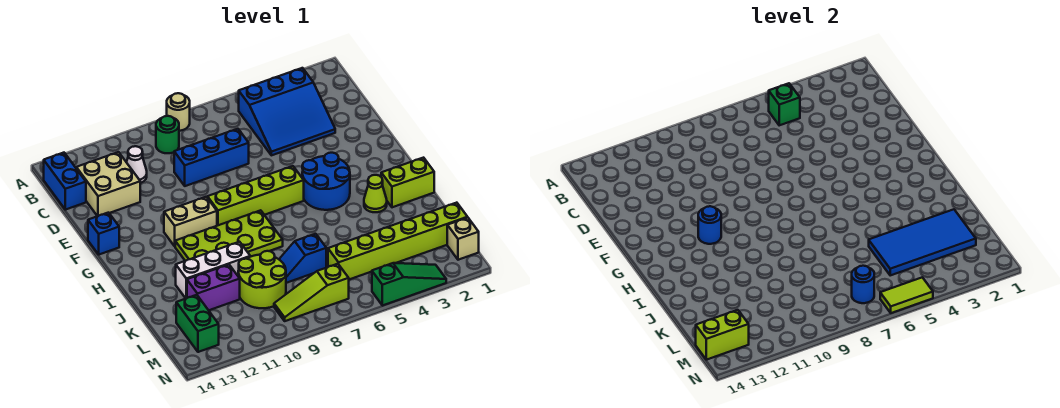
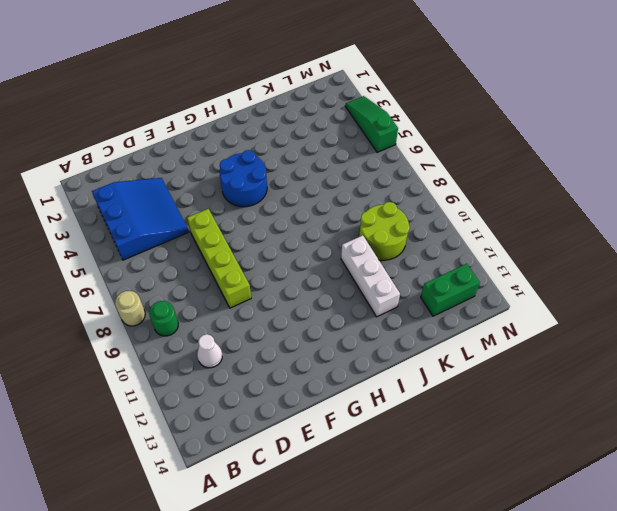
lime brick E6:E9 level 1 -> lime brick G6:G9 level 1
none -> blue brick B14:C14 level 1
none -> tan brick C12:D13 level 1
none -> blue brick D7:D9 level 1

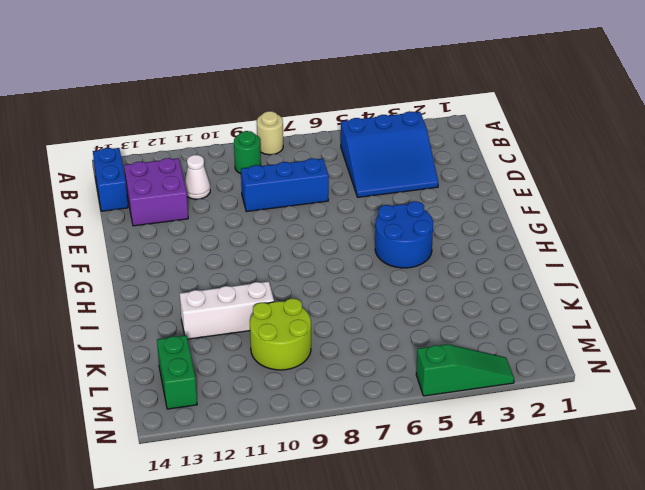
purple brick C12:D13 level 1 -> tan brick C12:D13 level 1
none -> blue brick F14 level 1
none -> lime brick G6:G9 level 1
none -> tan brick G10:G11 level 1

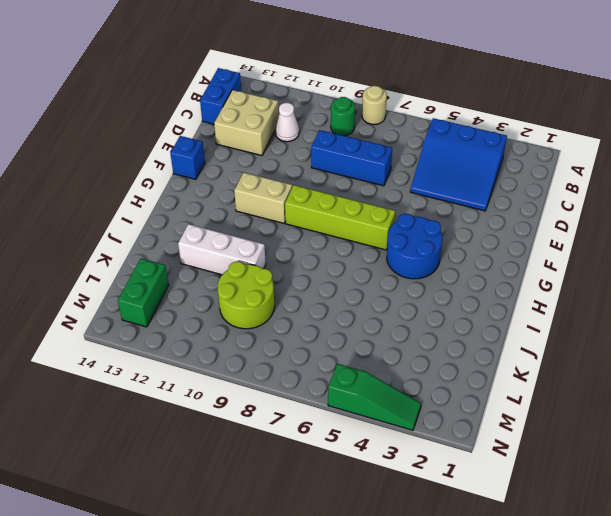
none -> lime plate H8:I11 level 1
none -> lime brick I1:I2 level 1
none -> lime cone I3 level 1

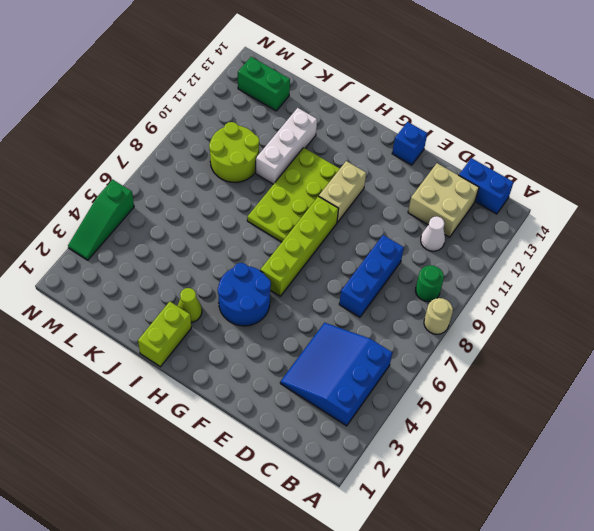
none -> blue slope K7:K8 level 1 top 7
none -> purple brick K11:K12 level 1
none -> lime brick L1:L6 level 1

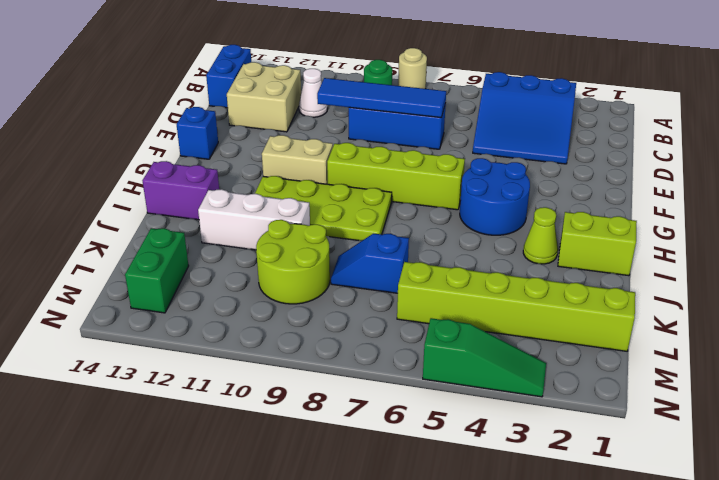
blue tile D7:D10 level 2 -> none
purple brick I13:I14 level 1 -> purple brick K11:K12 level 1
none -> tan brick M1 level 1
none -> lime slope M7:M9 level 1 top 7
none -> green brick B5 level 2

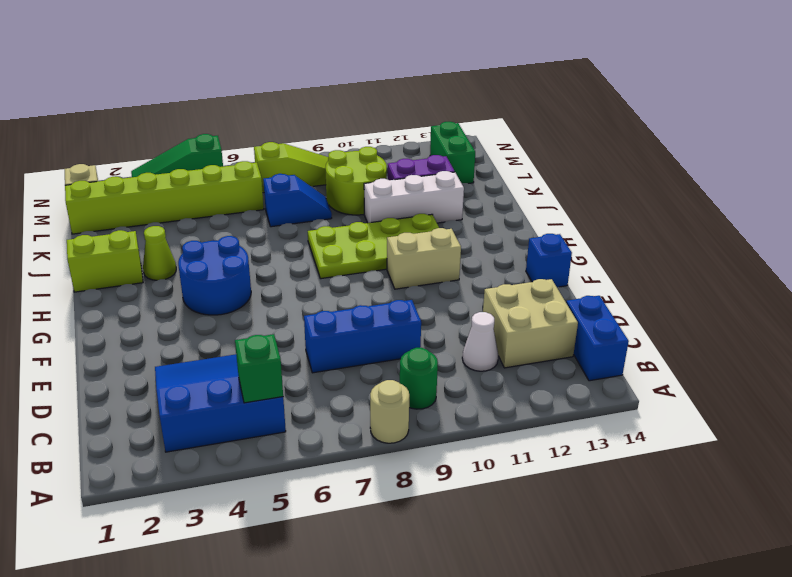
none -> lime brick G6:G9 level 1
none -> blue round brick G11 level 2
none -> blue tile K2:L5 level 2

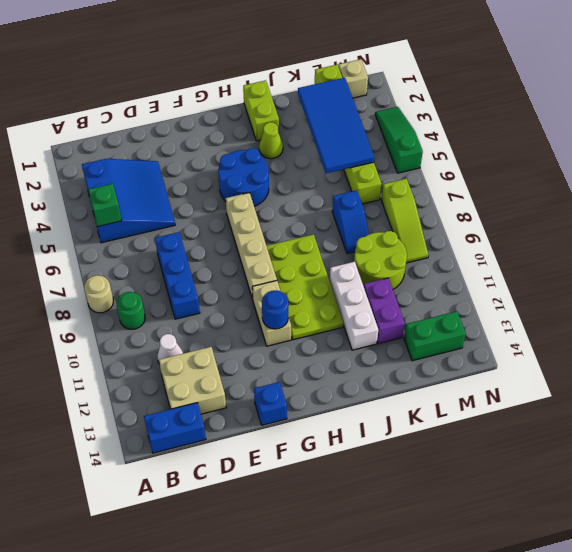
tan brick G6:G9 level 1 -> lime brick G6:G9 level 1
none -> blue round brick M7 level 2
none -> lime brick M13:M14 level 2
none -> lime tile N5:N6 level 2

